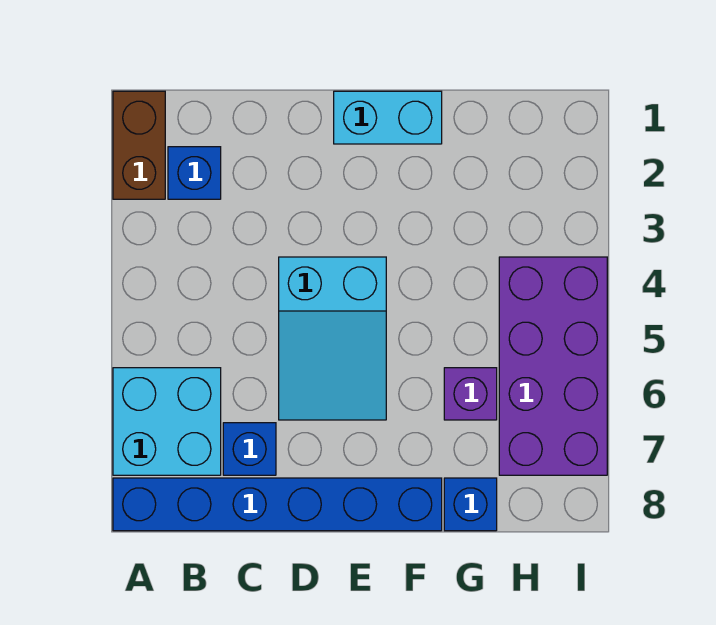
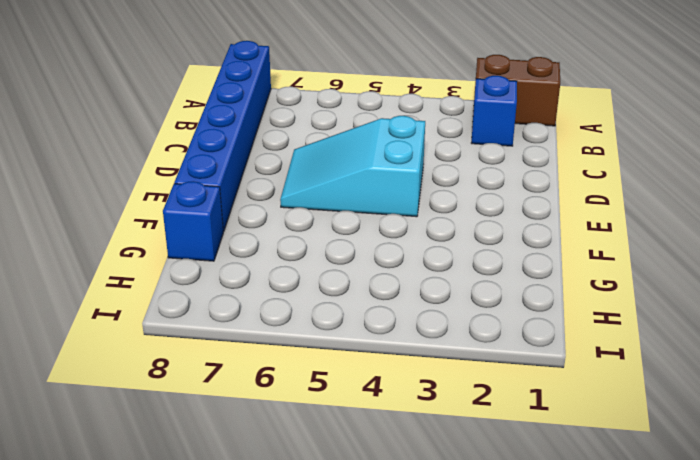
none -> cyan brick A6:B7 level 1
none -> blue brick C7 level 1

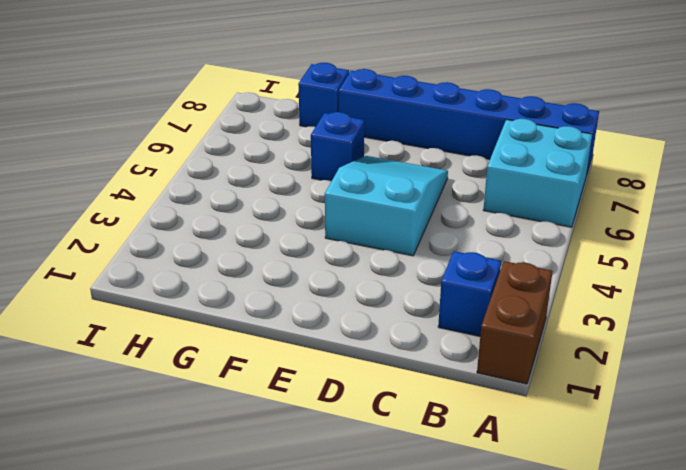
blue brick F6 level 1 -> blue brick C7 level 1
none -> cyan brick E1:F1 level 1
none -> purple brick G6 level 1

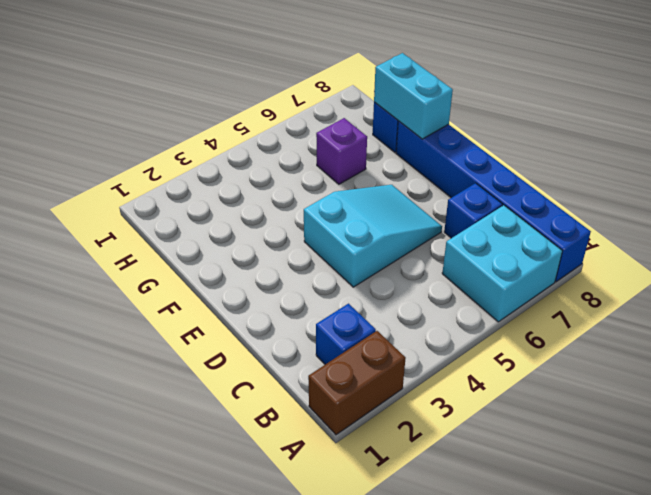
cyan brick F8:G8 level 2 -> cyan brick E1:F1 level 1
none -> purple brick H4:I7 level 1

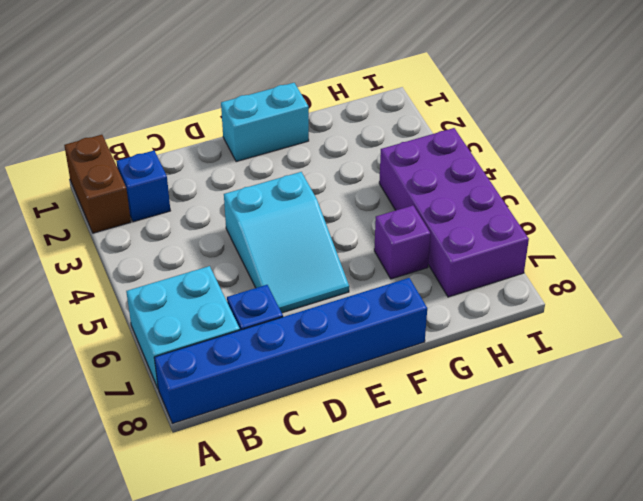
none -> blue brick G8 level 1

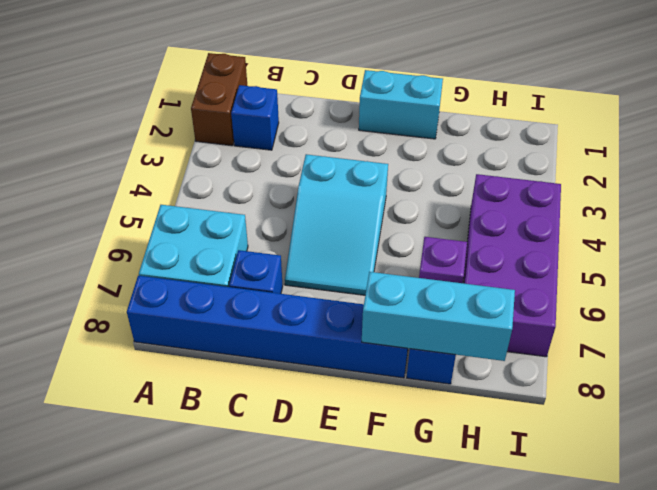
cyan brick F8:H8 level 2 -> none

